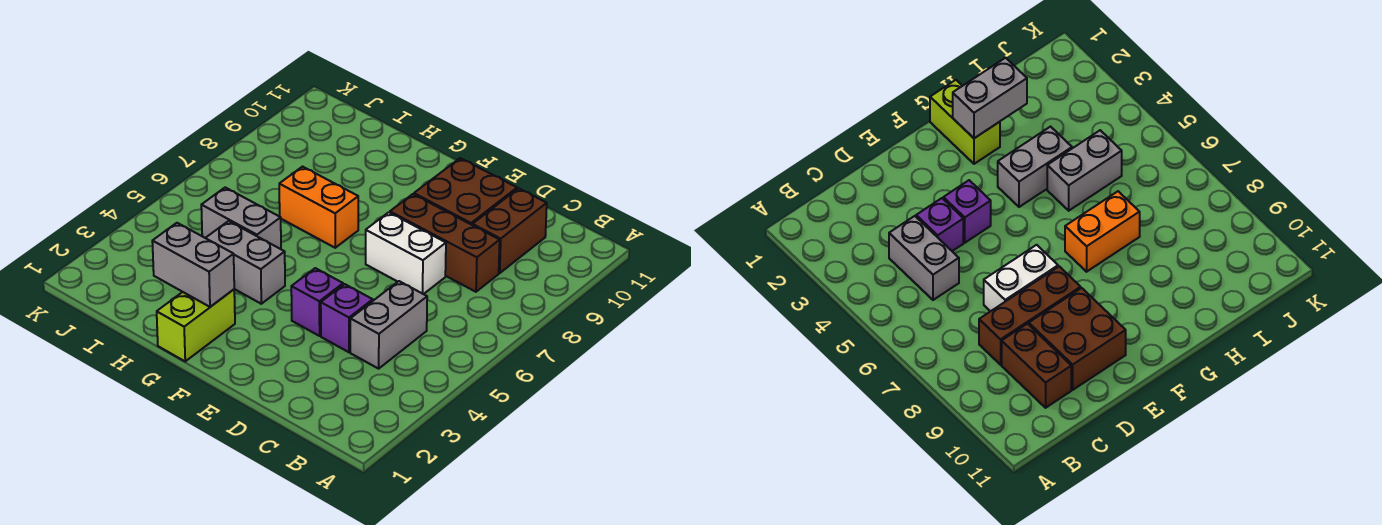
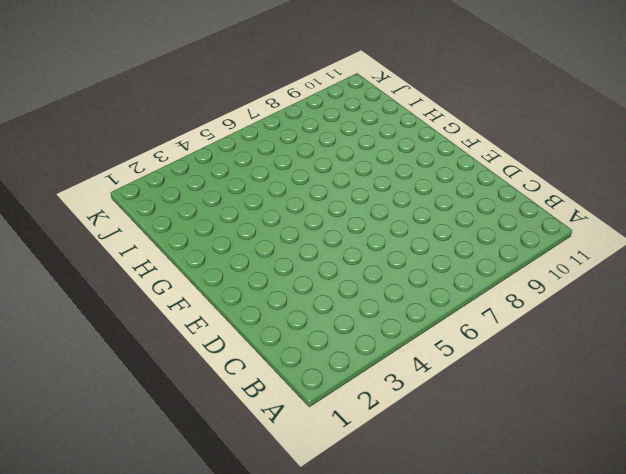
none -> grey brick C4:C5 level 1
none -> brown brick C8:E8 level 1
none -> brown brick C9:C10 level 1

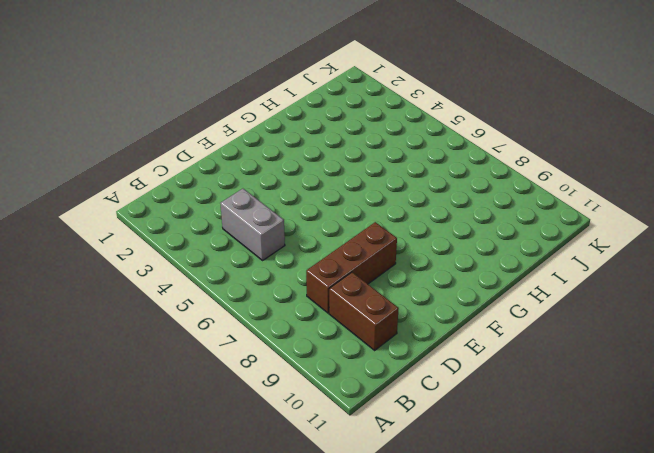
none -> purple brick D4 level 1
none -> white brick D7:E7 level 1
none -> brown brick D9:E10 level 1

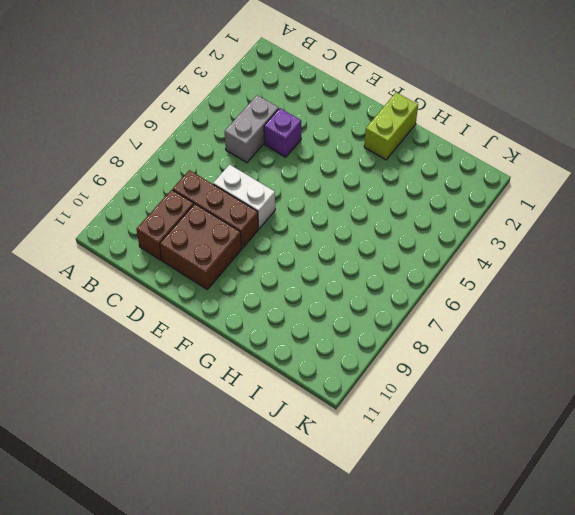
none -> purple brick E4 level 1
none -> grey brick G4:H4 level 1
none -> orange brick G7:H7 level 1

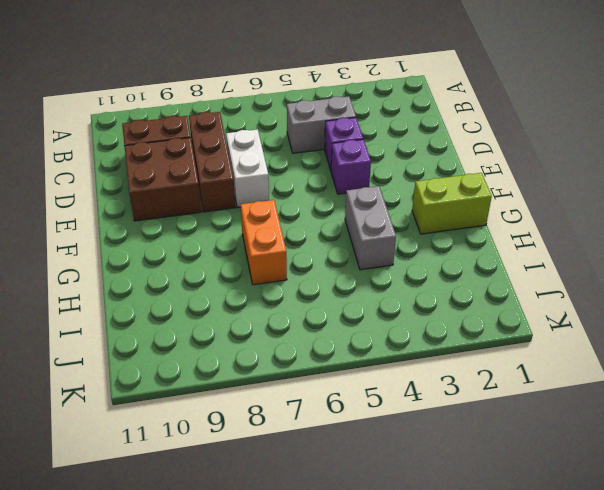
none -> grey brick H5:I5 level 1
none -> grey brick G2:H2 level 2

